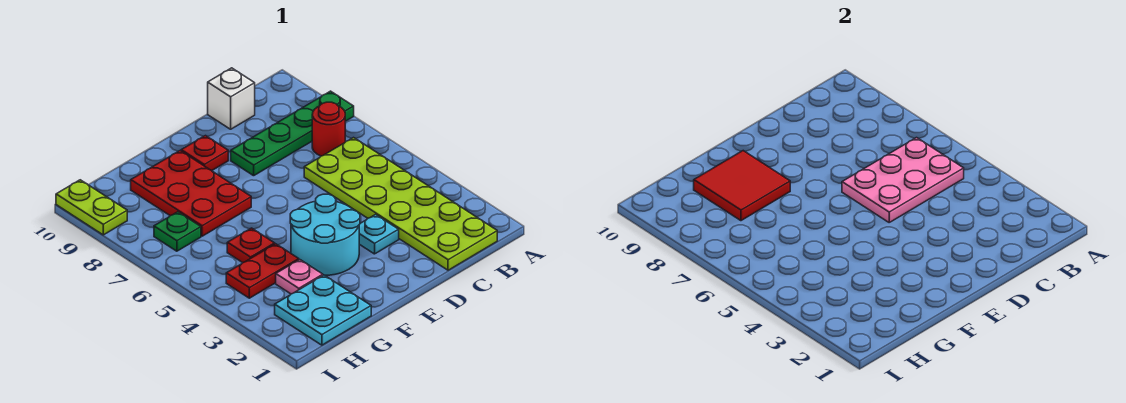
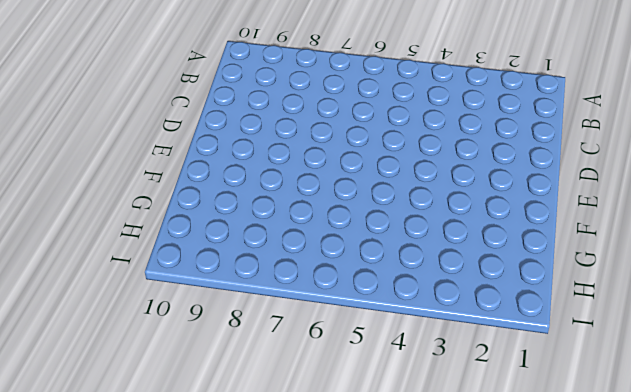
none -> green plate A8:D8 level 1
none -> lime plate B1:C6 level 1
none -> red round brick B7 level 1

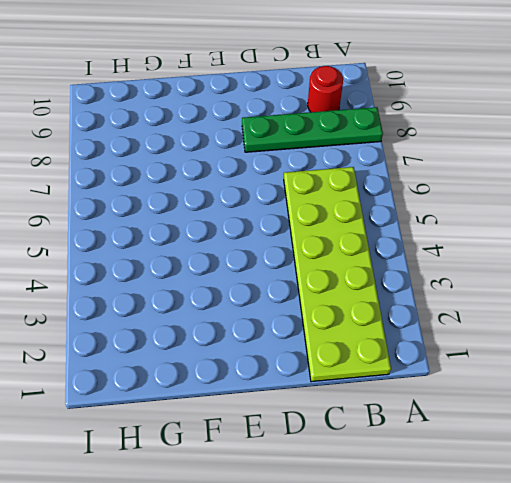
red round brick B9 level 1 -> red round brick B7 level 1
none -> white brick C10 level 1
none -> cyan plate D3 level 1
none -> cyan round brick E3:F4 level 1

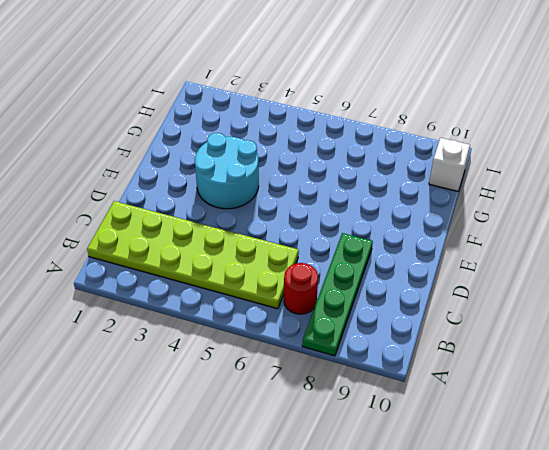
white brick H10 level 1 -> white brick C10 level 1
none -> cyan plate D3 level 1
none -> red plate E9 level 1
none -> red plate F7:G9 level 1

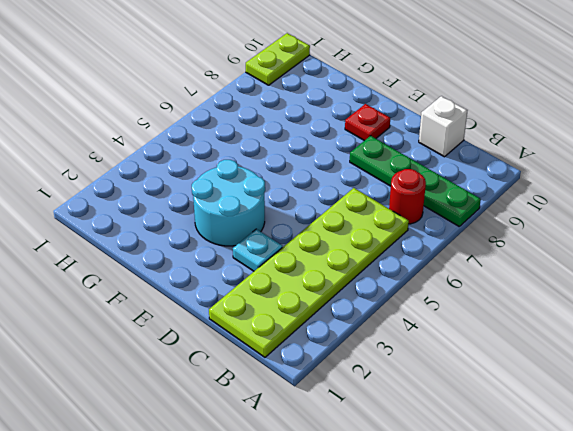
none -> red plate F7:G9 level 1
none -> cyan plate G1:H2 level 1
none -> pink plate G3 level 1

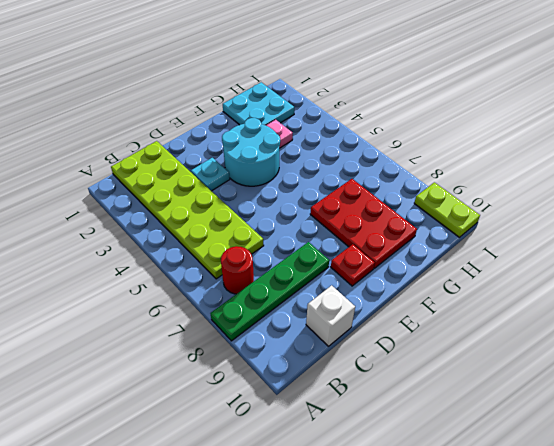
none -> red plate G4:H4 level 1
none -> red plate G5 level 1
none -> green plate H7 level 1

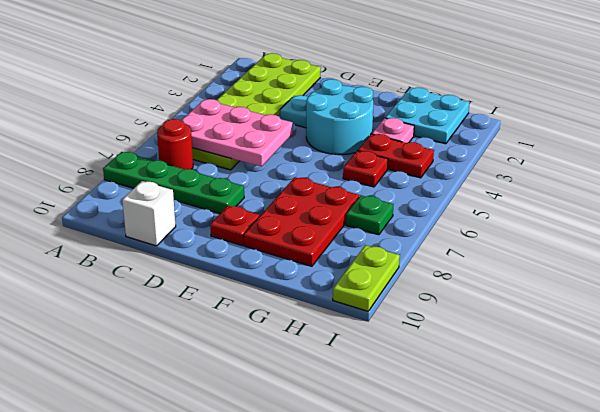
none -> red tile F8:G9 level 2

